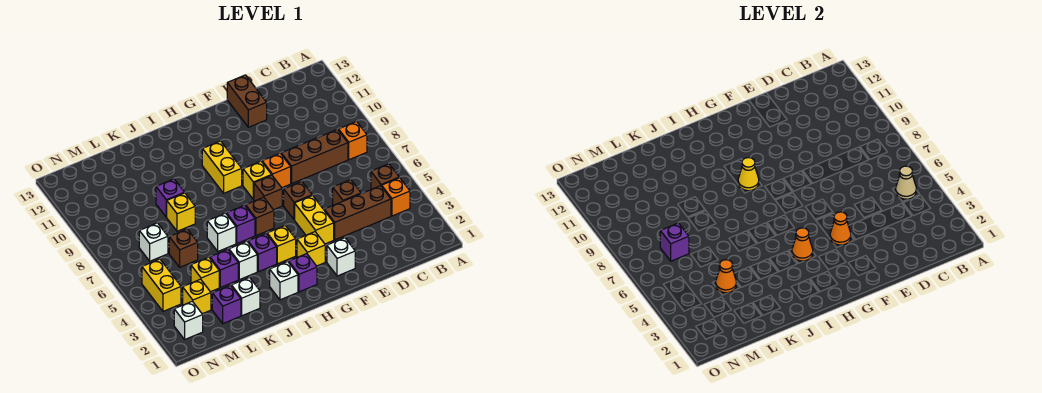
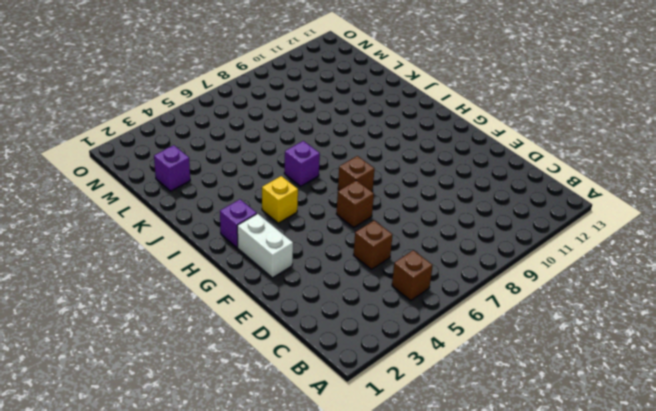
white brick F2:G2 level 1 -> white brick F2 level 1
none -> orange brick B4 level 1
none -> orange brick B8 level 1
none -> brown brick C4:E4 level 1
none -> brown brick C8:E8 level 1

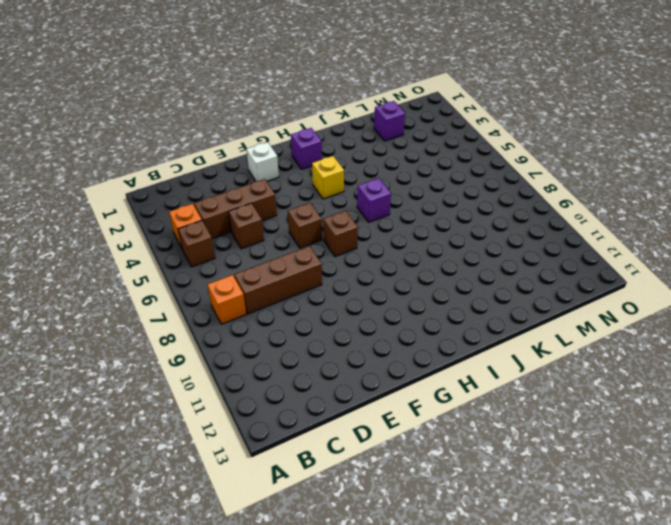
none -> brown brick E12:E13 level 1
none -> yellow brick F4:F5 level 1
none -> orange brick F8 level 1
none -> yellow brick G3 level 1

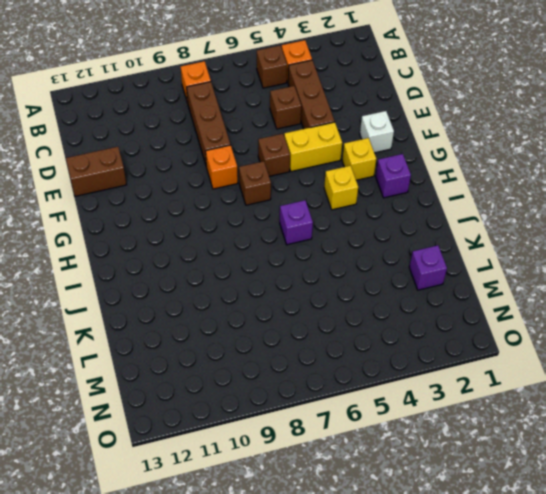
none -> yellow brick G8 level 1
none -> brown brick H6 level 1
none -> yellow brick H9:H10 level 1
none -> white brick I2 level 1

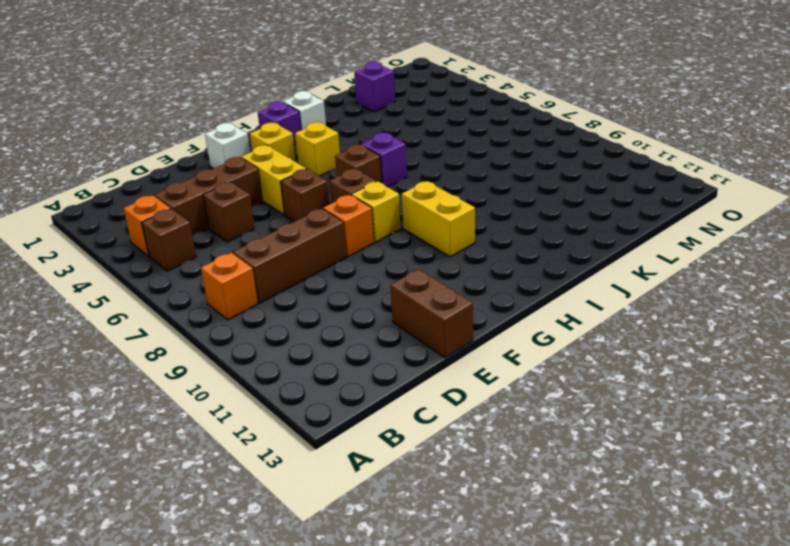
none -> purple brick I4 level 1
none -> white brick J4 level 1
none -> white brick J6 level 1
none -> white brick K2 level 1

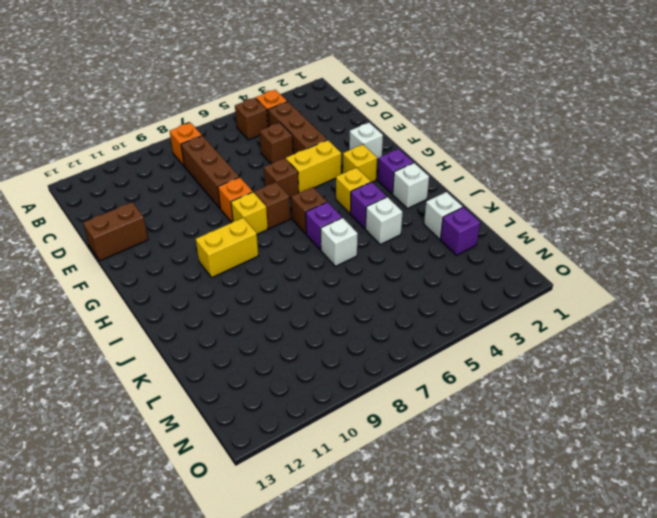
none -> purple brick K4 level 1
none -> yellow brick K8 level 1
none -> purple brick K9 level 1
none -> yellow brick L4 level 1

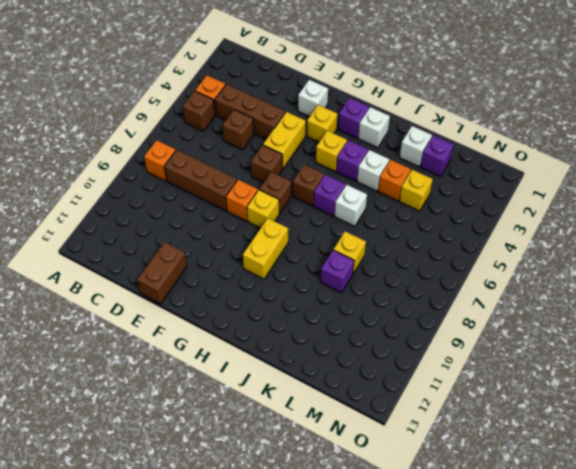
orange brick K4 level 1 -> purple brick K4 level 1
none -> brown brick L6 level 1
none -> yellow brick M3 level 1
none -> white brick M7 level 1
none -> white brick N2 level 1

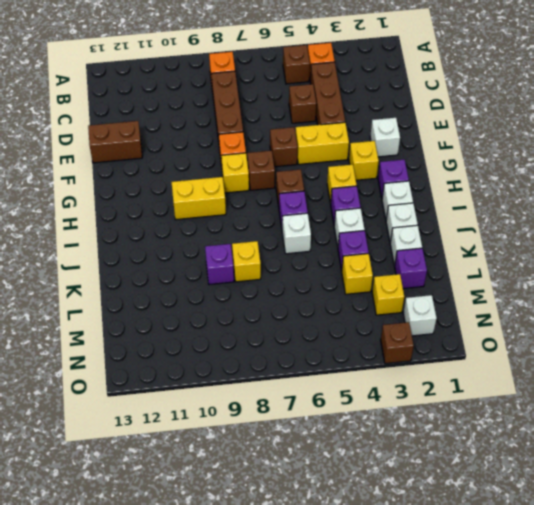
white brick J2 level 1 -> white brick M7 level 1
brown brick O3 level 1 -> brown brick L6 level 1
none -> yellow brick N4:N5 level 1
none -> tan cone B5 level 2
none -> orange cone F4 level 2
none -> orange cone H4 level 2

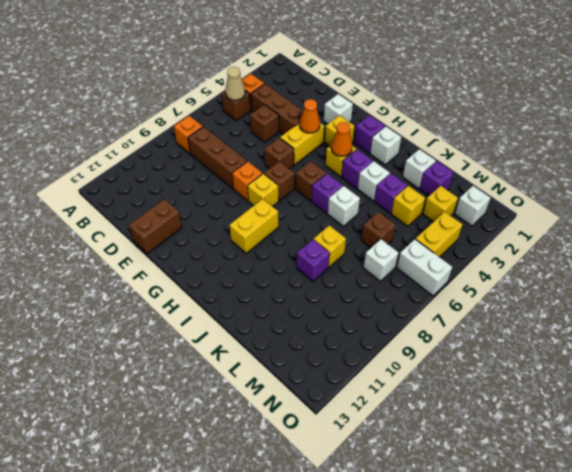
white brick N6:O6 level 1 -> none
none -> yellow cone H9 level 2
none -> orange cone L4 level 2
none -> purple brick M7 level 2

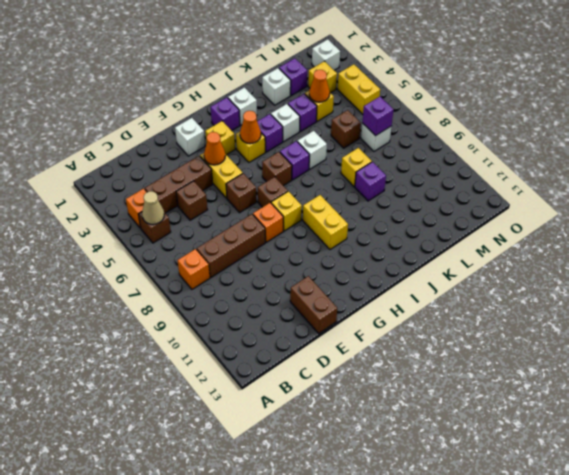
none -> yellow cone H9 level 2

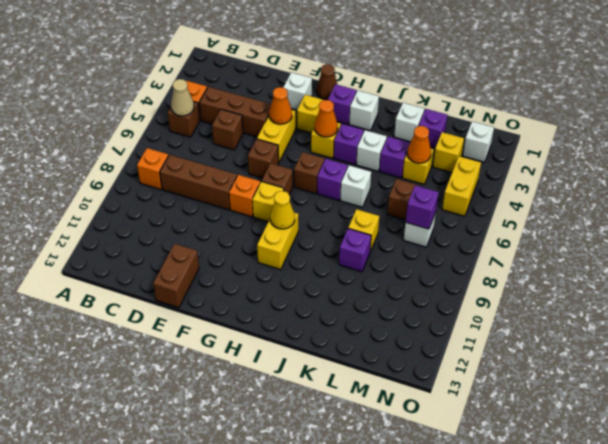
brown cone G1 level 1 -> none

